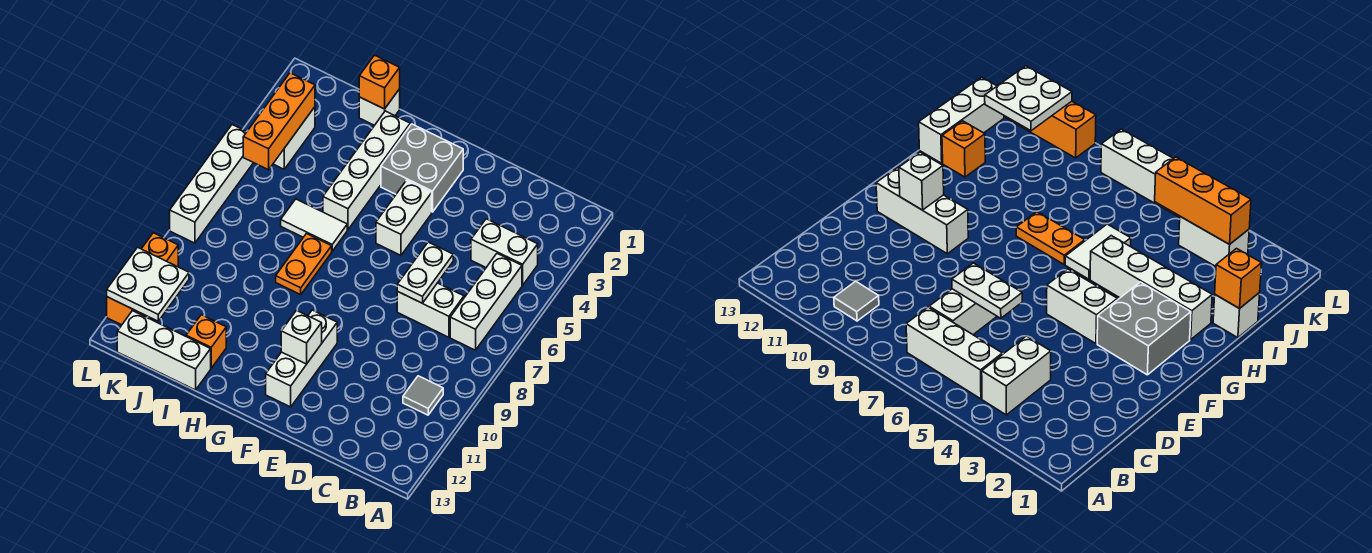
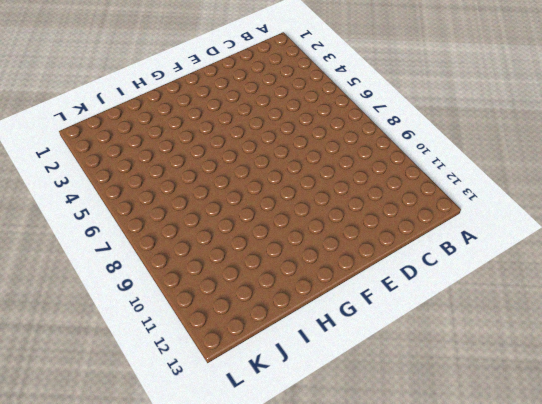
none -> white brick B4:C4 level 1
none -> white brick B5:B7 level 1
none -> grey tile B10 level 1

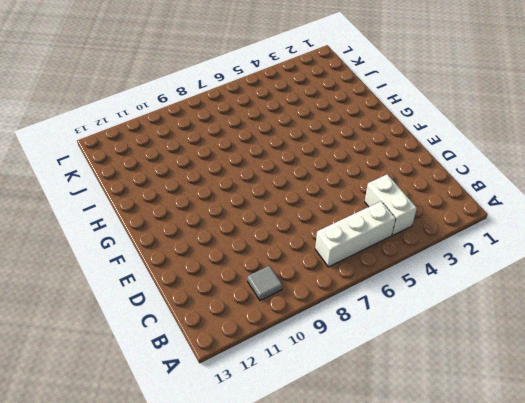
none -> white brick C7:D7 level 1
none -> grey brick F2:G3 level 1
none -> white brick F4:F5 level 1

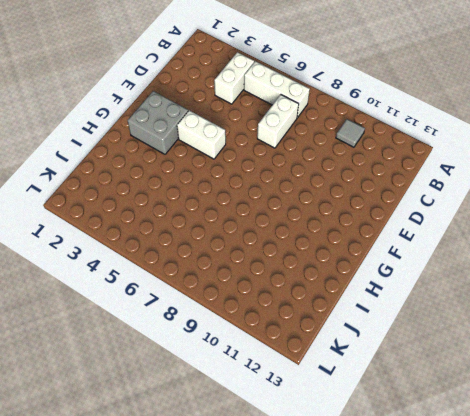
none -> white brick F10:F12 level 1
none -> white brick H2:H5 level 1
none -> white tile H6:I6 level 1

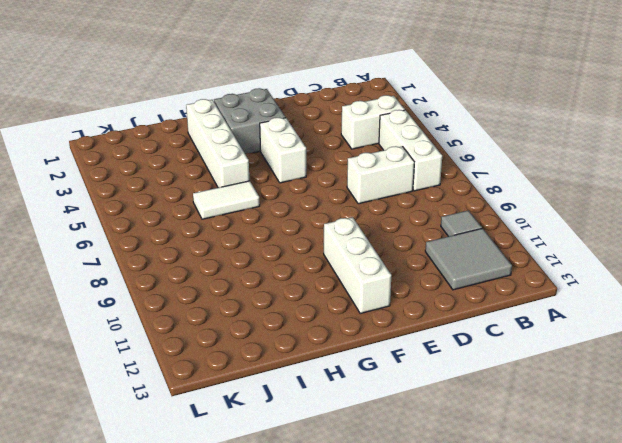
grey tile B11:C12 level 1 -> none
none -> orange plate H7:H8 level 1
none -> white brick I1 level 1
none -> orange brick I12 level 1

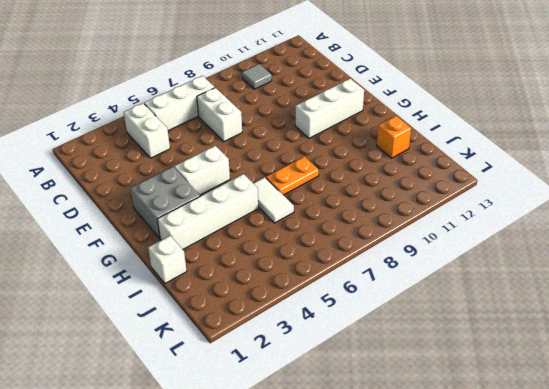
none -> white brick I13:K13 level 1
none -> white brick K3:K4 level 1
none -> white brick L5:L8 level 1

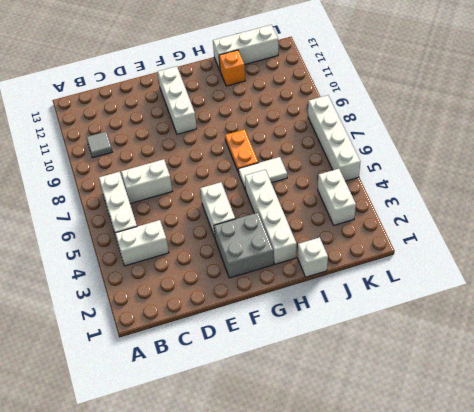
none -> orange brick L10:L12 level 1
none -> white plate D6:D7 level 2
none -> white brick F11 level 2

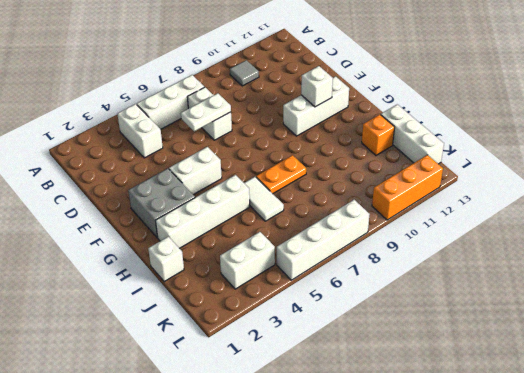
none -> orange brick I1 level 2
none -> orange brick K3:K5 level 2
none -> white plate K11:L12 level 2

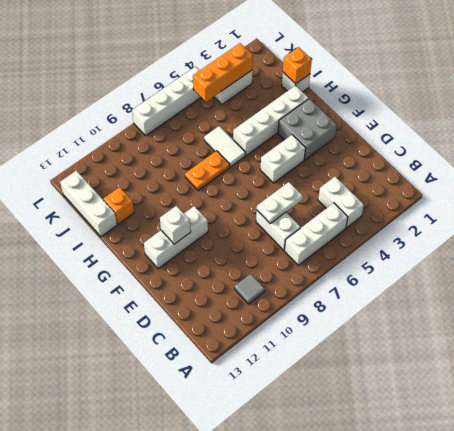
none -> orange brick L10:L12 level 1
none -> white plate K11:L12 level 2

